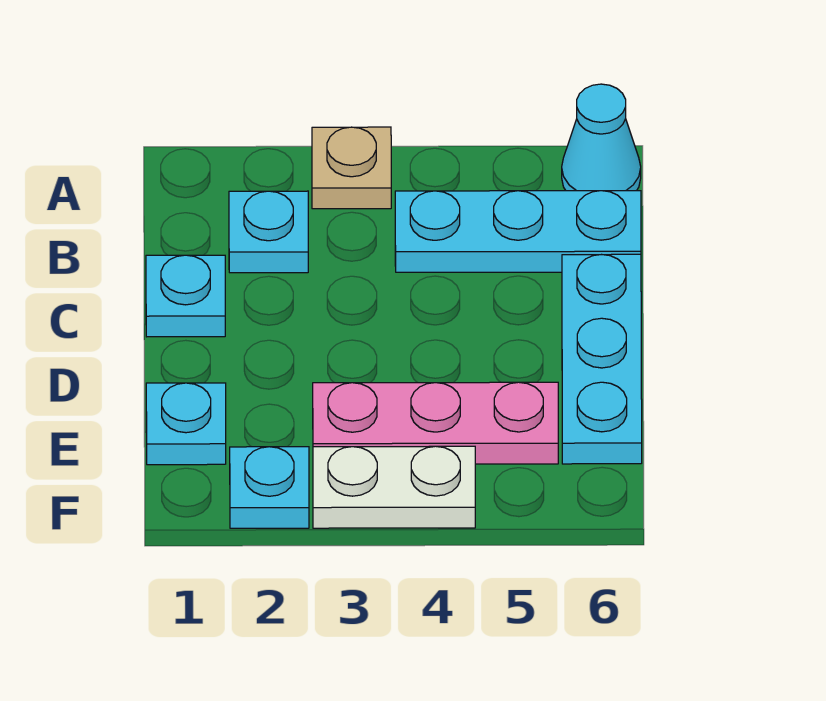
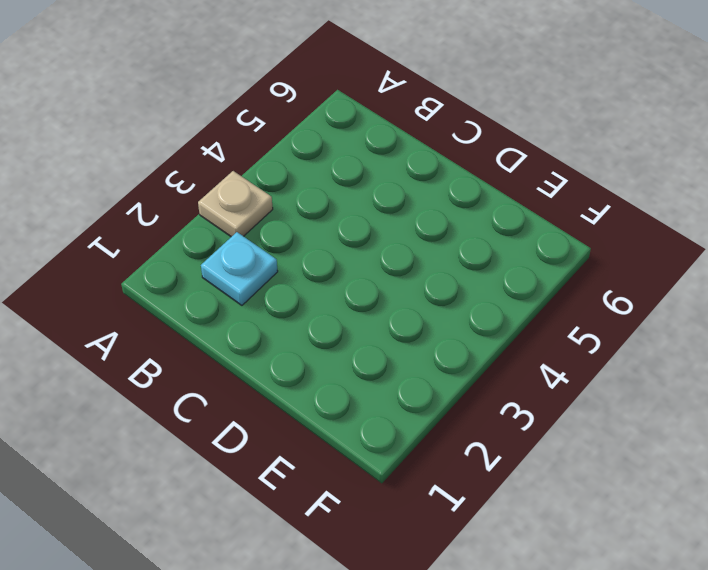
none -> cyan cone A6 level 1
none -> cyan plate B4:B6 level 1

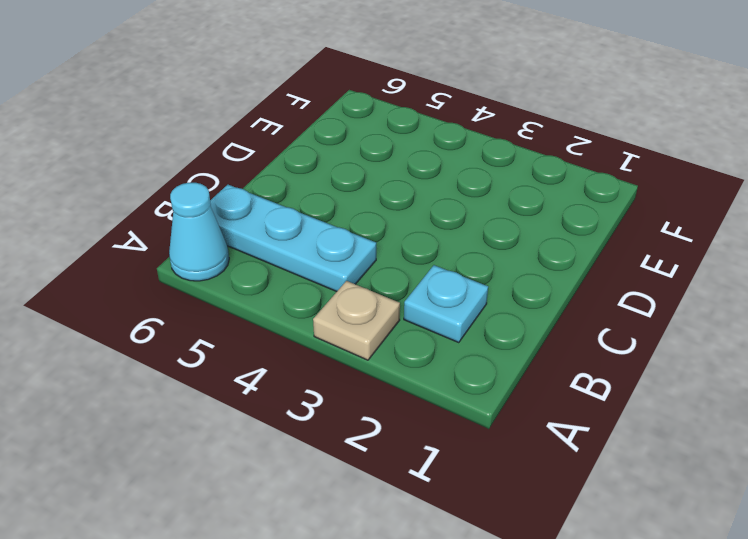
none -> cyan plate C1 level 1
none -> cyan plate C6:E6 level 1

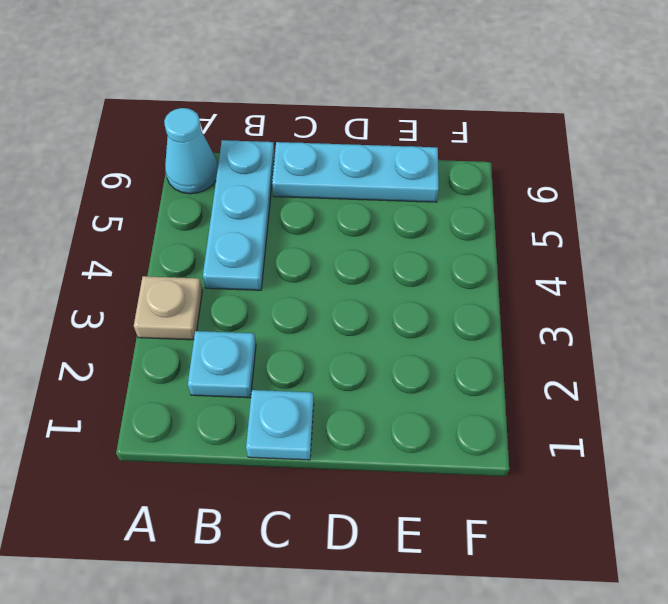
none -> cyan plate E1 level 1
none -> pink plate E3:E5 level 1

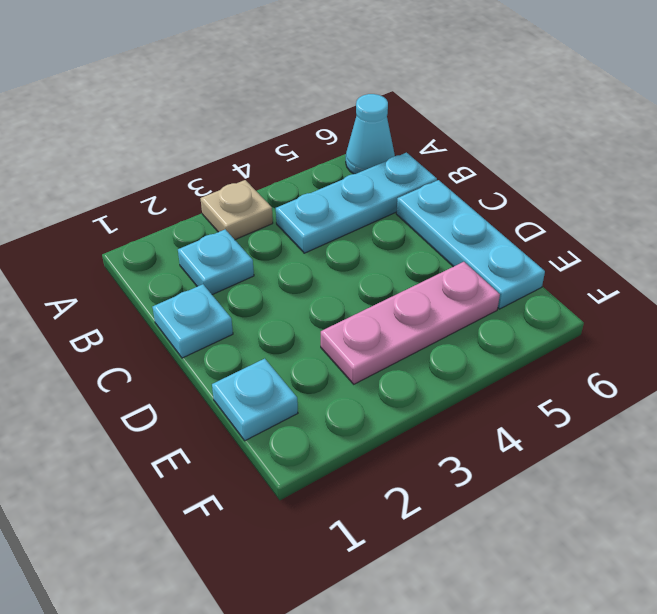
none -> cyan plate F2 level 1
none -> white plate F3:F4 level 1

